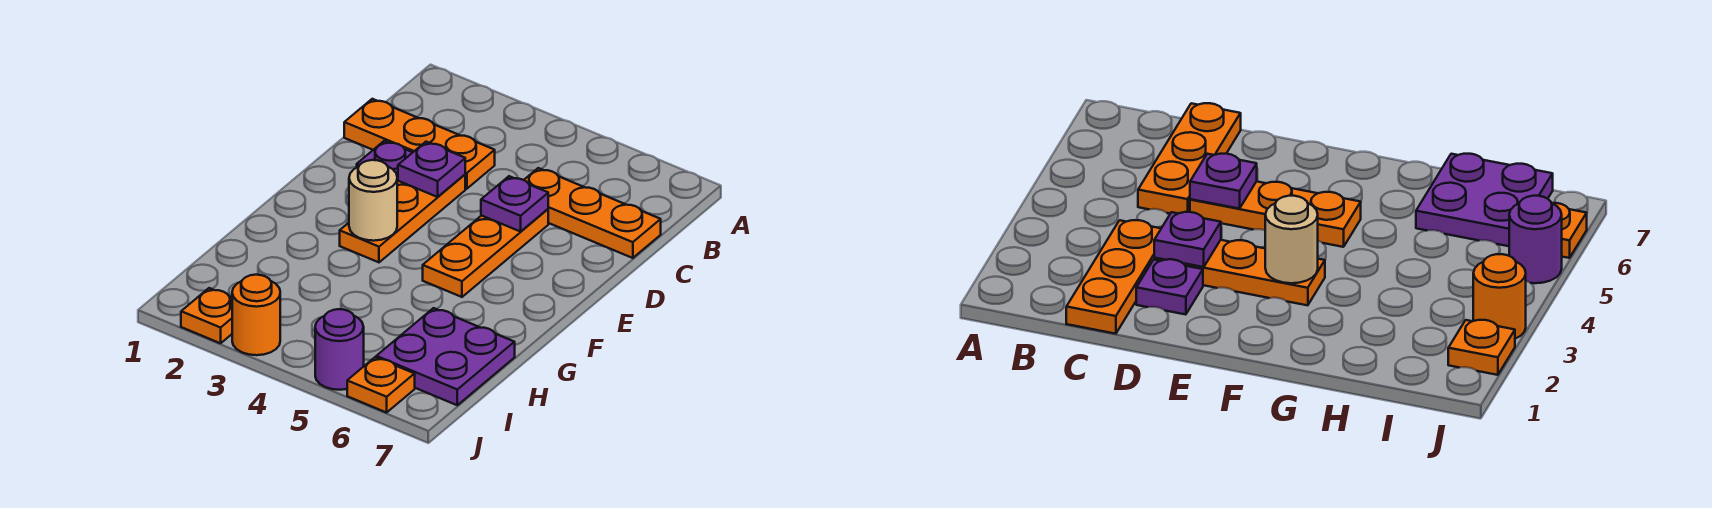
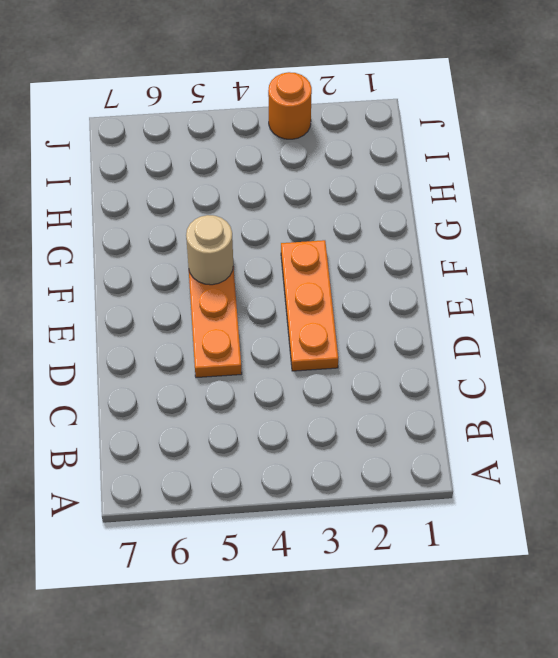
tan round brick F5 level 2 -> tan round brick F3 level 2
none -> orange plate C1:C3 level 1
none -> orange plate C5:C7 level 1
none -> purple plate D2 level 1

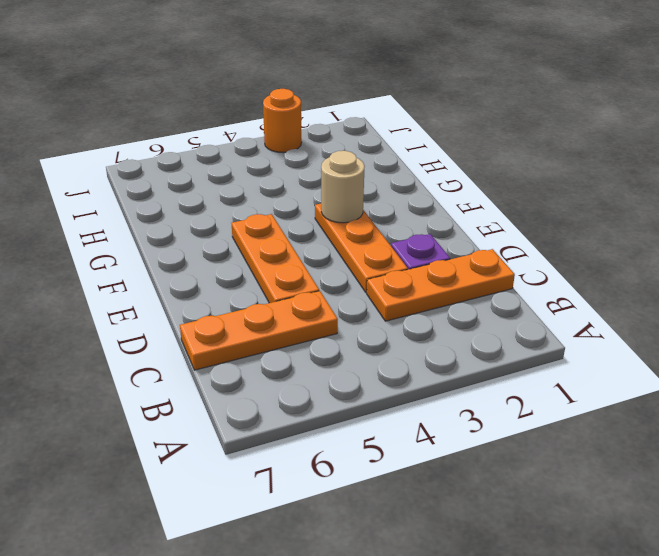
none -> purple plate H6:I7 level 1
none -> orange plate J2 level 1
none -> purple round brick J5 level 1

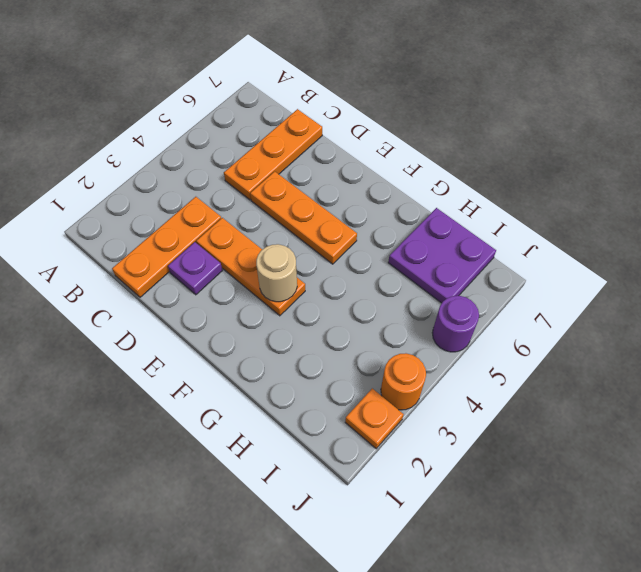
none -> orange plate J6 level 1
none -> purple plate D3 level 2
none -> purple plate D5 level 2

